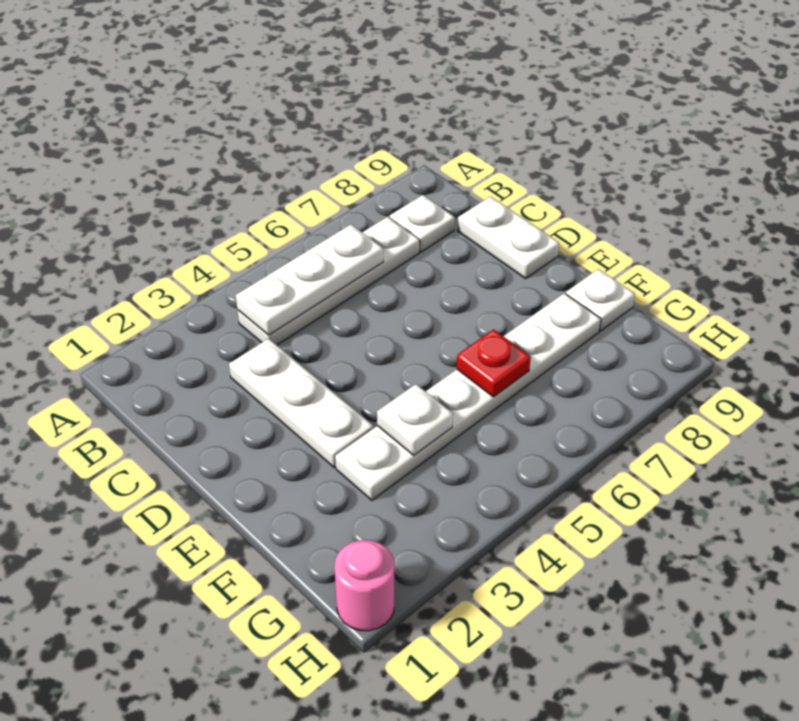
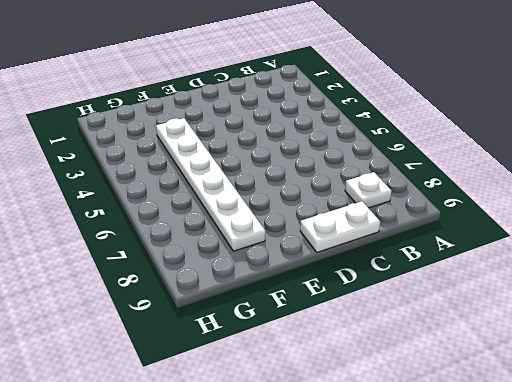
none -> white plate B4:B7 level 1
none -> white plate C3:E3 level 1

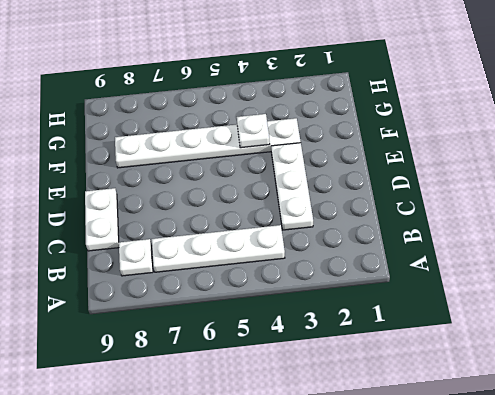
none -> white plate F9 level 1
none -> pink round brick H1 level 1

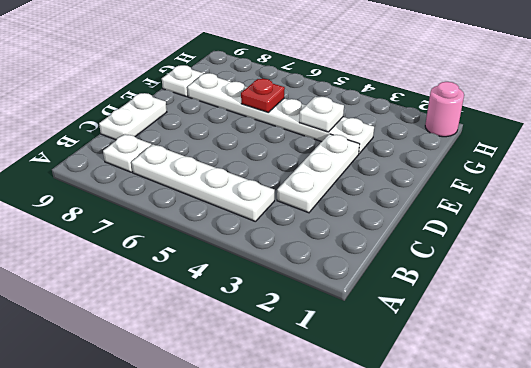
none -> white plate B4:B6 level 2

